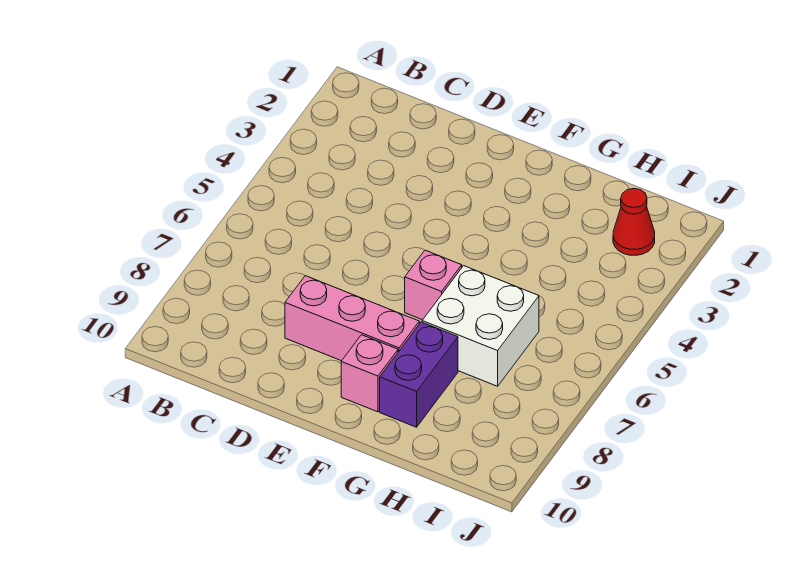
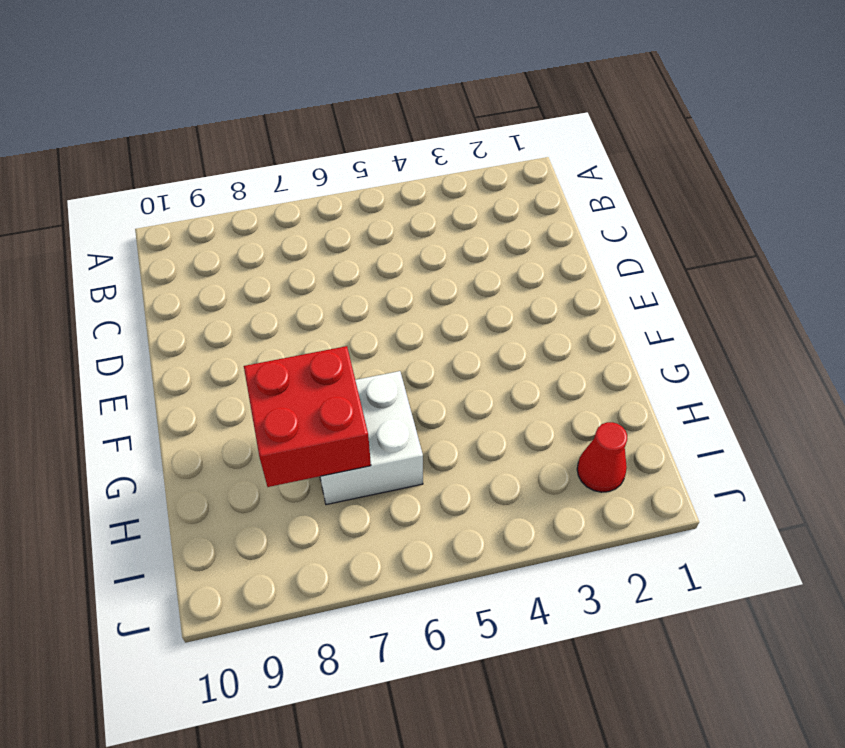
red brick G7:H8 level 2 -> none
none -> pink brick D8:F8 level 1
none -> pink brick F6 level 1

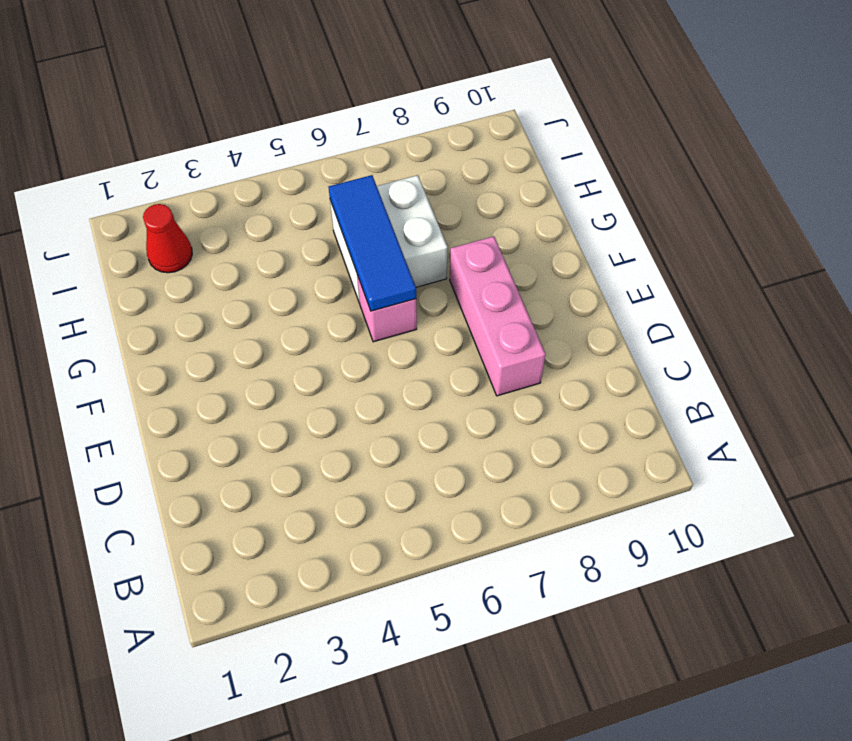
blue tile F6:H6 level 2 -> none
none -> pink brick F9 level 1
none -> purple brick G8:G9 level 1

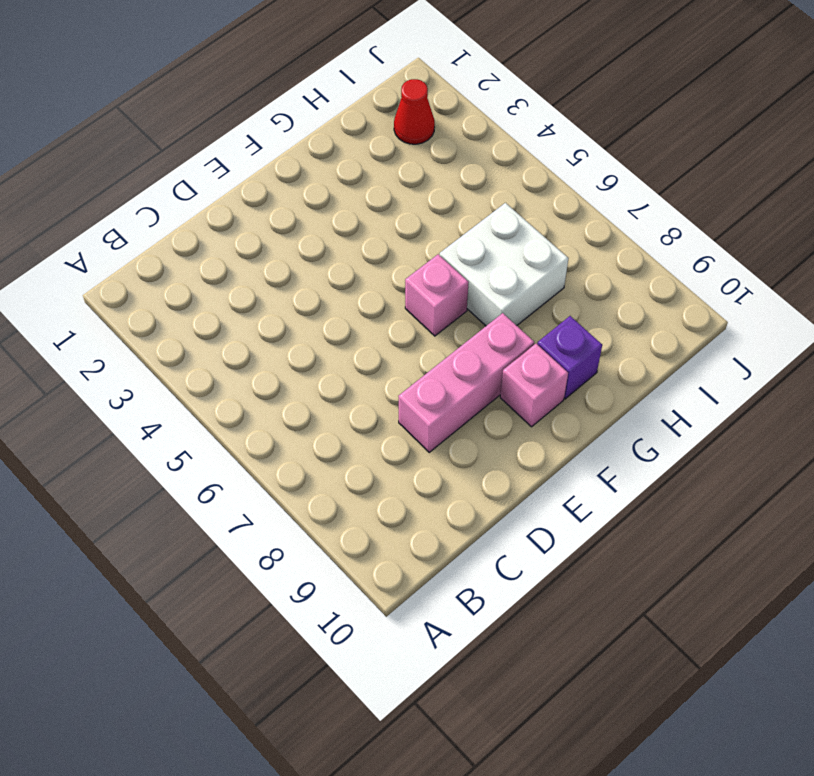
purple brick G9 level 1 -> purple brick G8:G9 level 1

